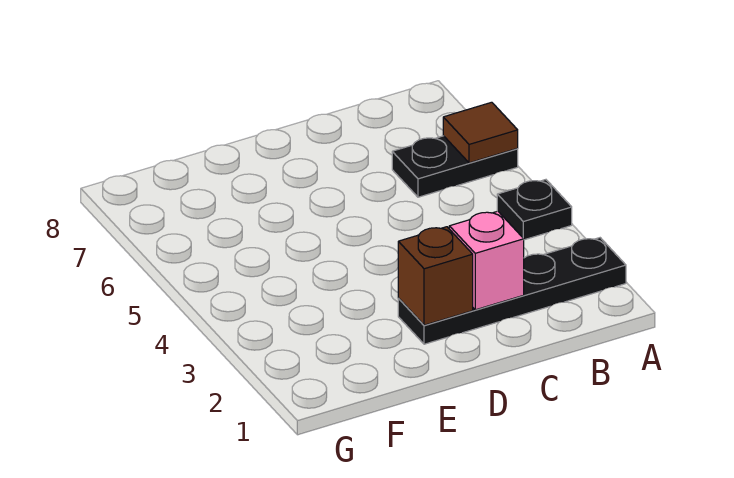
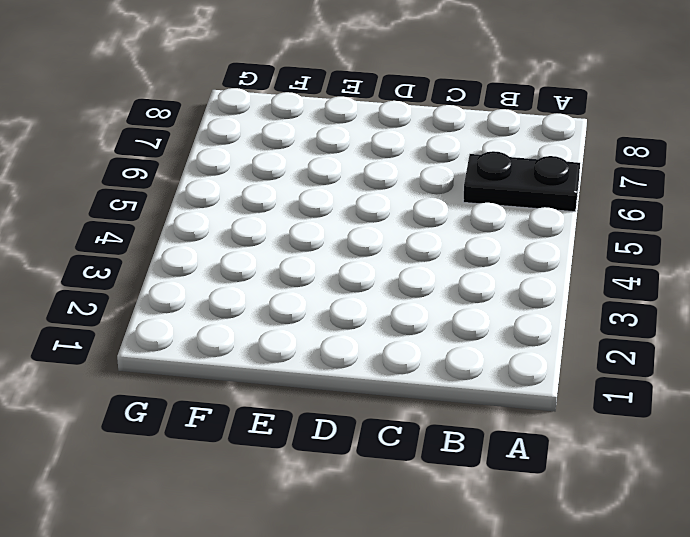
none -> black plate A2:D2 level 1
none -> black plate A4 level 1

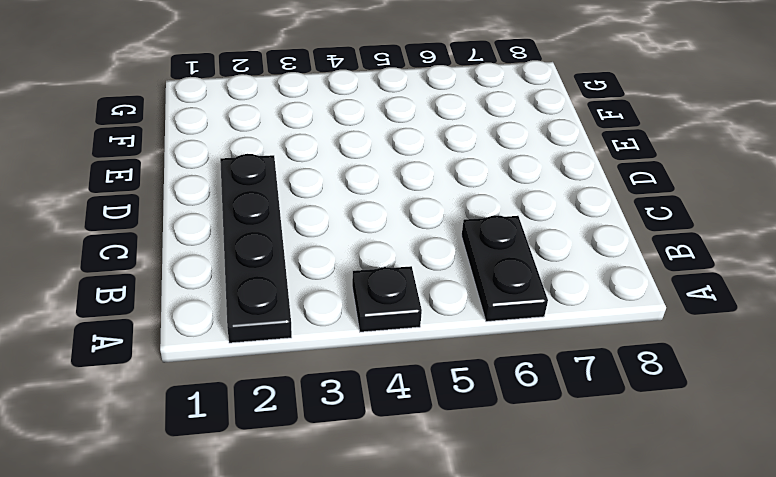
none -> brown tile A6 level 2
none -> pink brick C2 level 2

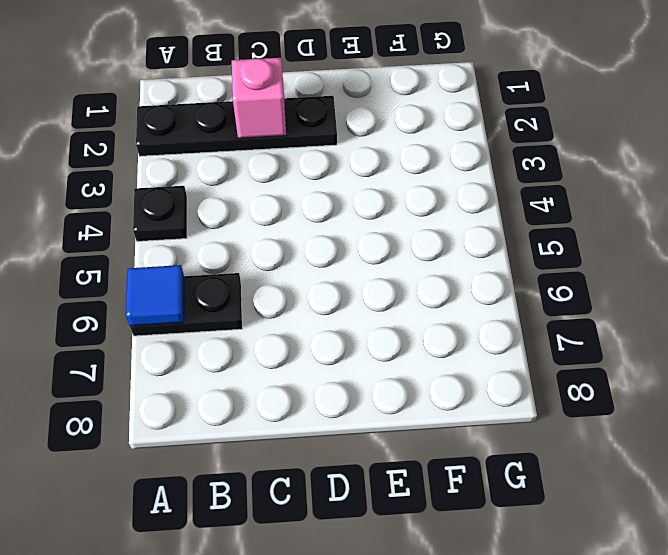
blue tile A6 level 2 -> brown tile A6 level 2
none -> brown brick D2 level 2

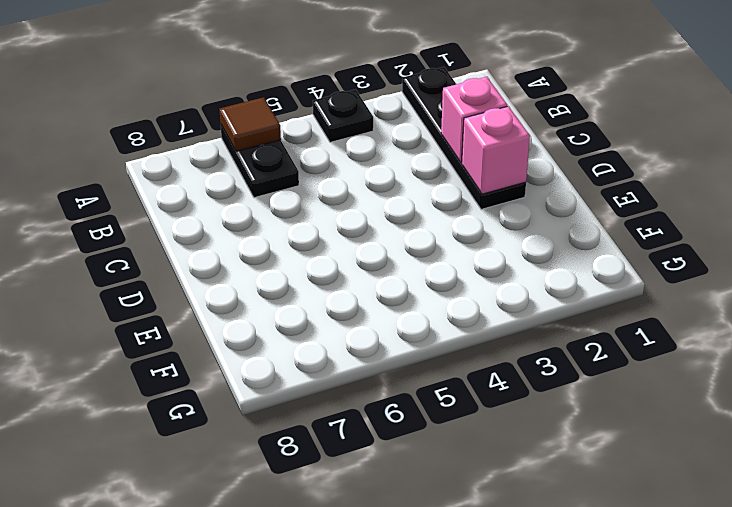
pink brick D2 level 2 -> brown brick D2 level 2

